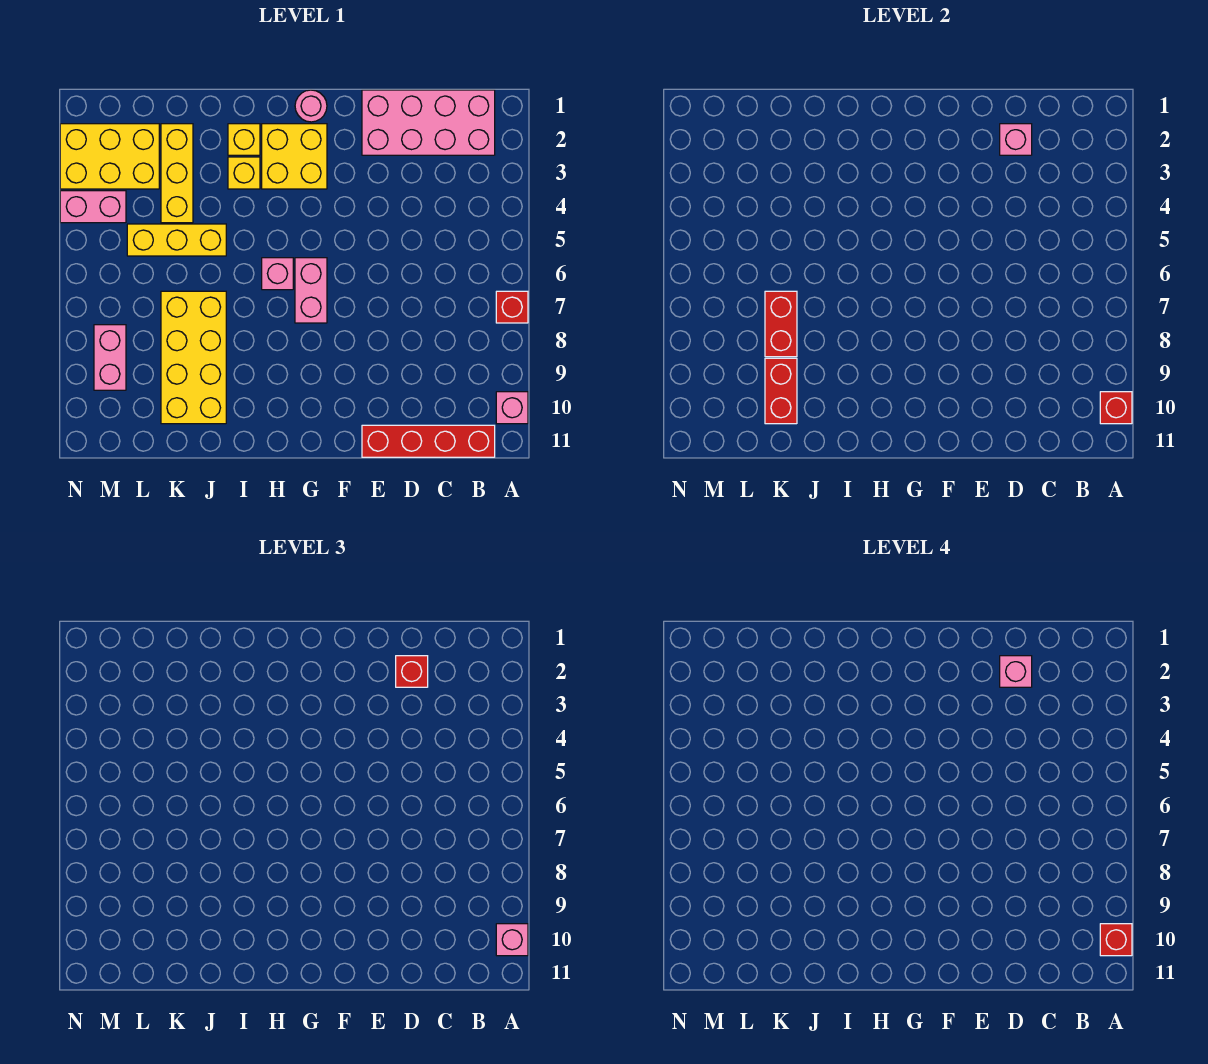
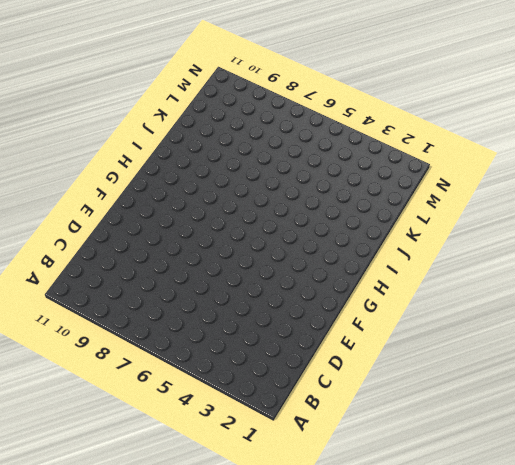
none -> red brick A7 level 1
none -> pink brick A10 level 1
none -> pink brick B1:E2 level 1

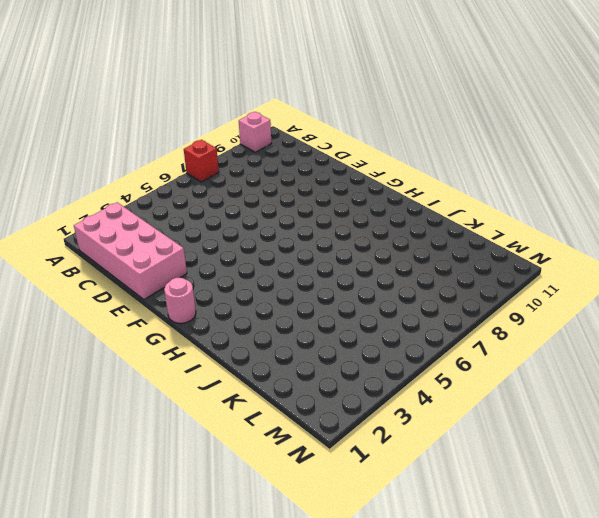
none -> red brick B11:E11 level 1
none -> yellow brick G2:H3 level 1
none -> pink brick G6:G7 level 1

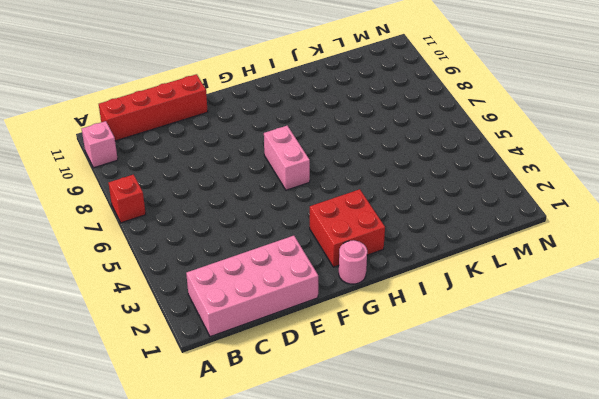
red brick G2:H3 level 1 -> yellow brick G2:H3 level 1
none -> pink brick H6 level 1
none -> yellow brick I2 level 1
none -> yellow brick I3 level 1

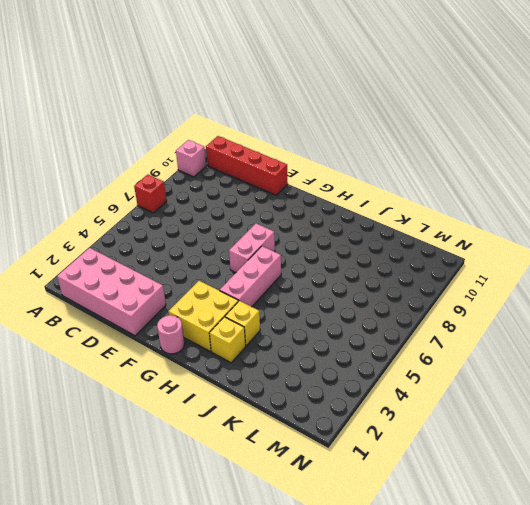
pink brick H4:H6 level 1 -> pink brick H6 level 1
none -> yellow brick J5:L5 level 1
none -> yellow brick J7:K10 level 1
none -> yellow brick K2:K4 level 1

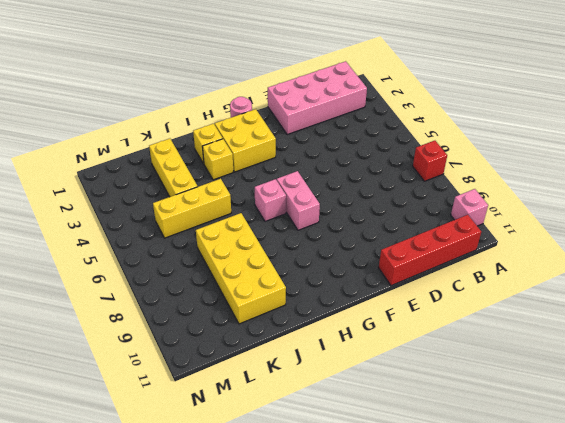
none -> yellow brick L2:N3 level 1
none -> pink brick M4:N4 level 1
none -> pink brick M8:M9 level 1

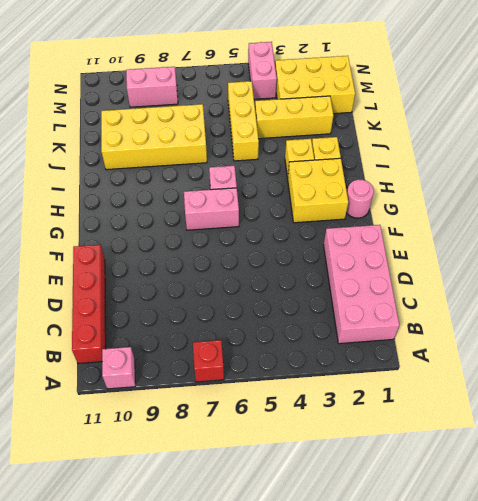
yellow brick L1:M3 level 1 -> yellow brick L2:N3 level 1
none -> red brick A10 level 2
none -> pink brick D2 level 2
none -> red brick K7:K8 level 2

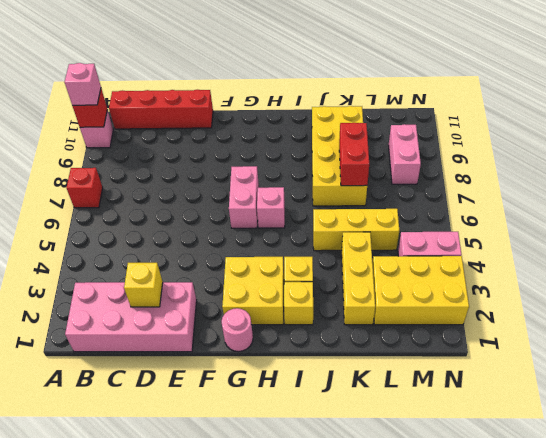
yellow brick D2 level 2 -> pink brick D2 level 2
none -> red brick K9:K10 level 2
none -> red brick D2 level 3
none -> red brick A10 level 4

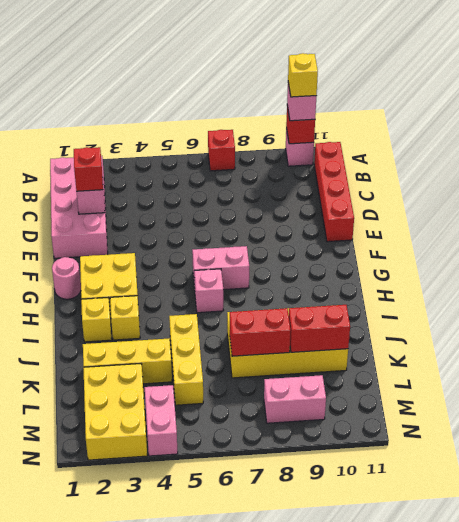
yellow brick A10 level 4 -> red brick A10 level 4
none -> pink brick D2 level 4

